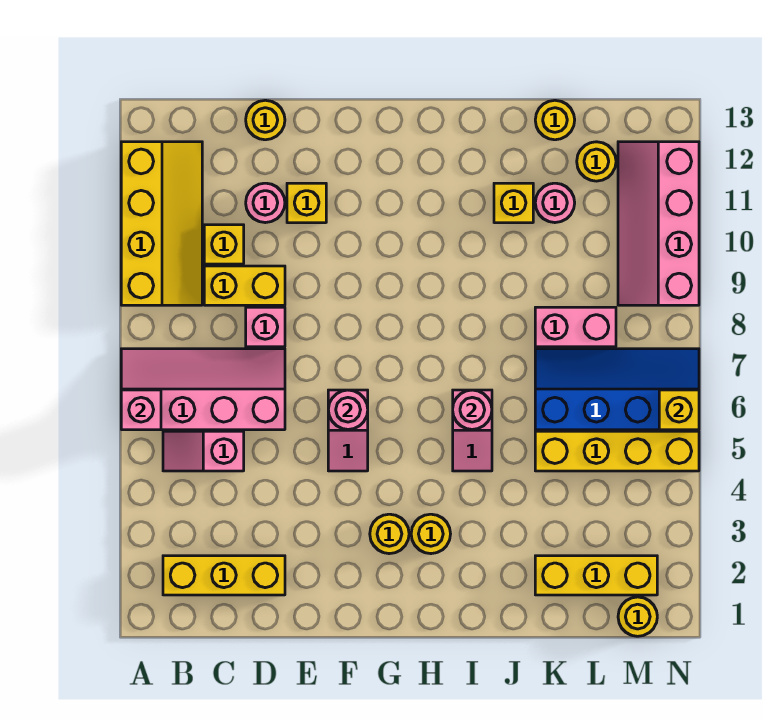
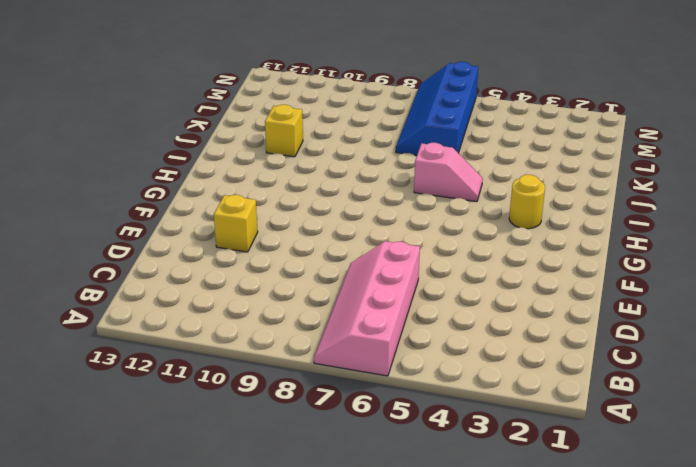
none -> yellow slope A9:B12 level 1 top A
none -> yellow brick B2:D2 level 1
none -> pink slope B5:C5 level 1 top C

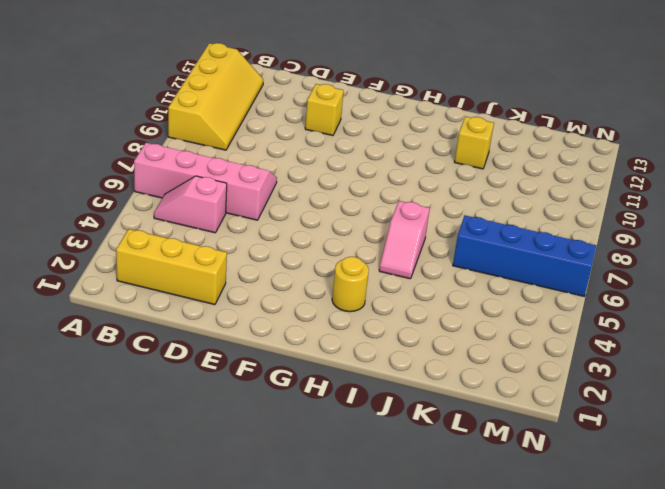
none -> yellow brick C9:D9 level 1
none -> yellow brick C10 level 1
none -> pink brick D8 level 1

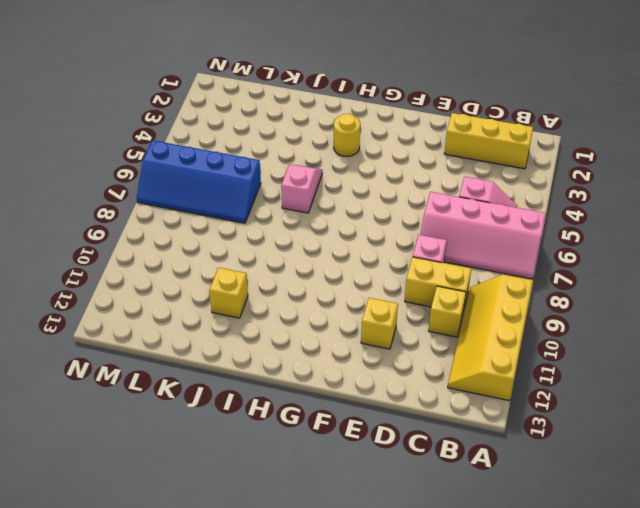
none -> pink round brick D11 level 1
none -> yellow round brick D13 level 1
none -> pink slope F5:F6 level 1 top 6

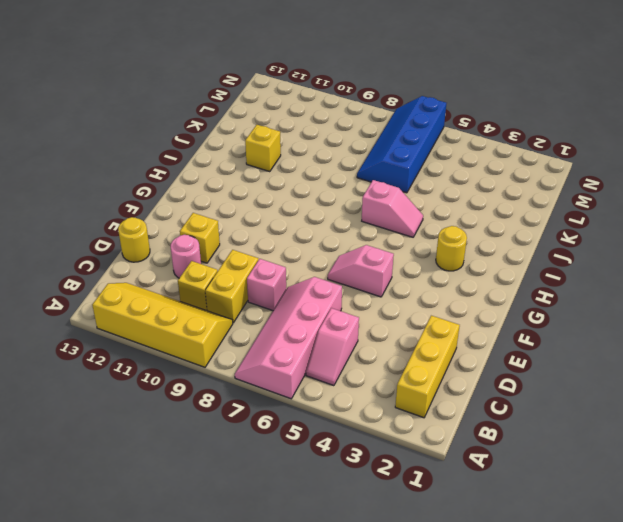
pink slope F5:F6 level 1 top 5 -> pink slope F5:F6 level 1 top 6
none -> yellow round brick G3 level 1
none -> yellow brick K2:M2 level 1
none -> yellow brick K5:N5 level 1

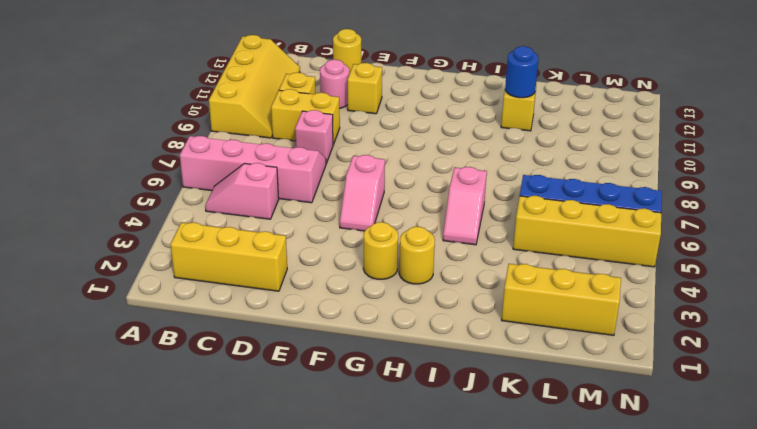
blue round brick J11 level 2 -> none
none -> pink brick K8:L8 level 1
none -> pink round brick K11 level 1
none -> yellow round brick K13 level 1

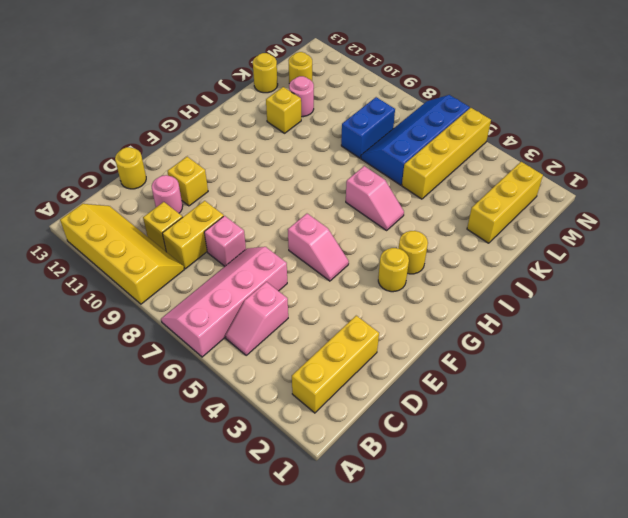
blue brick K8:L8 level 1 -> pink brick K8:L8 level 1
none -> yellow round brick M1 level 1
none -> pink slope M9:N12 level 1 top N
none -> pink brick A6 level 2

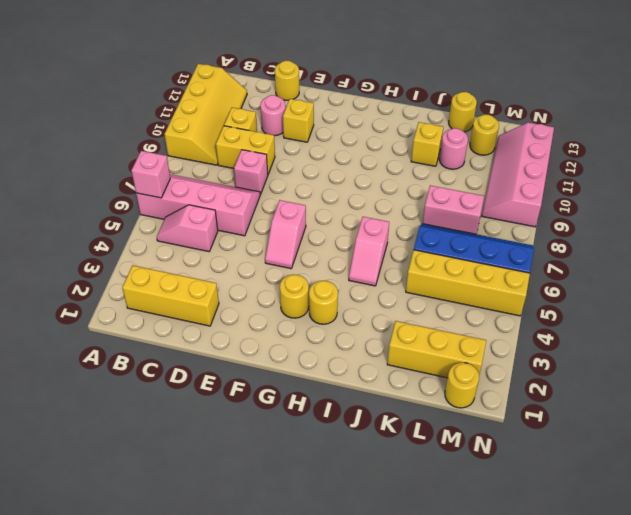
none -> pink round brick F6 level 2
none -> pink round brick I6 level 2
none -> yellow brick N6 level 2

